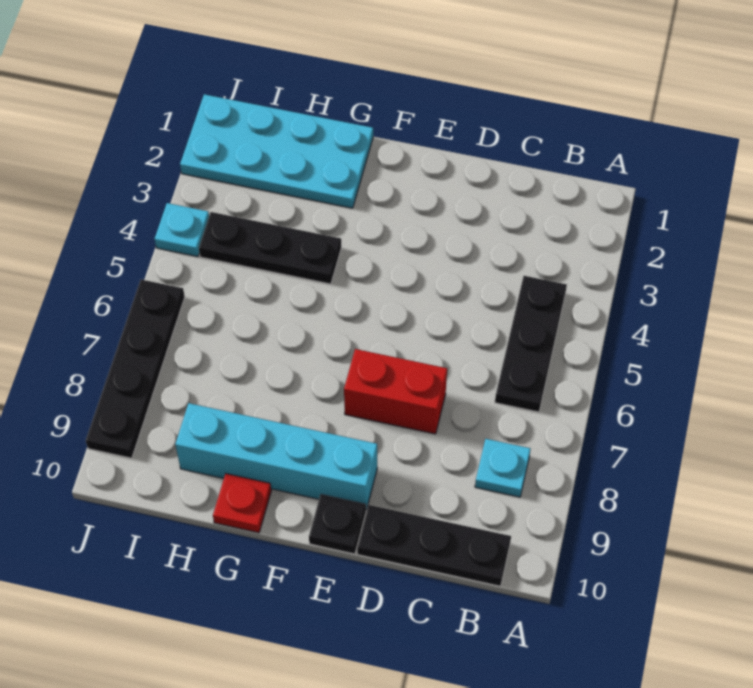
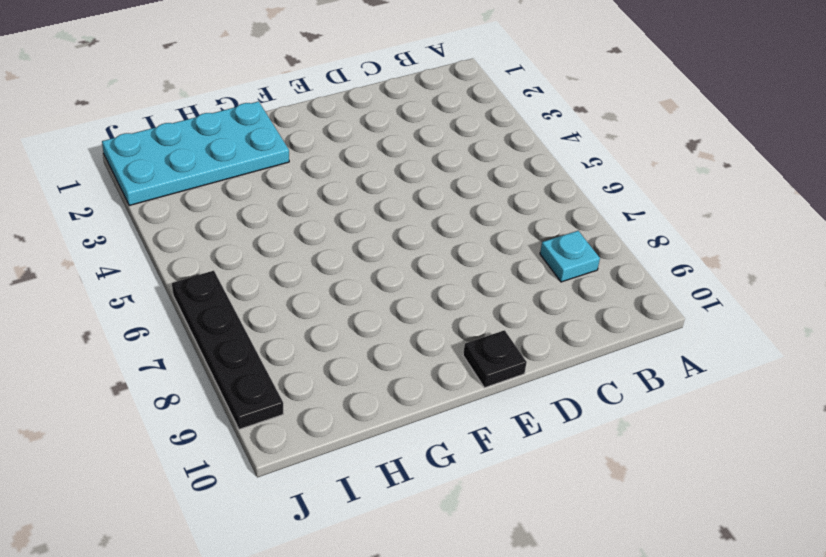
none -> black plate B4:B6 level 1
none -> black plate B10:D10 level 1

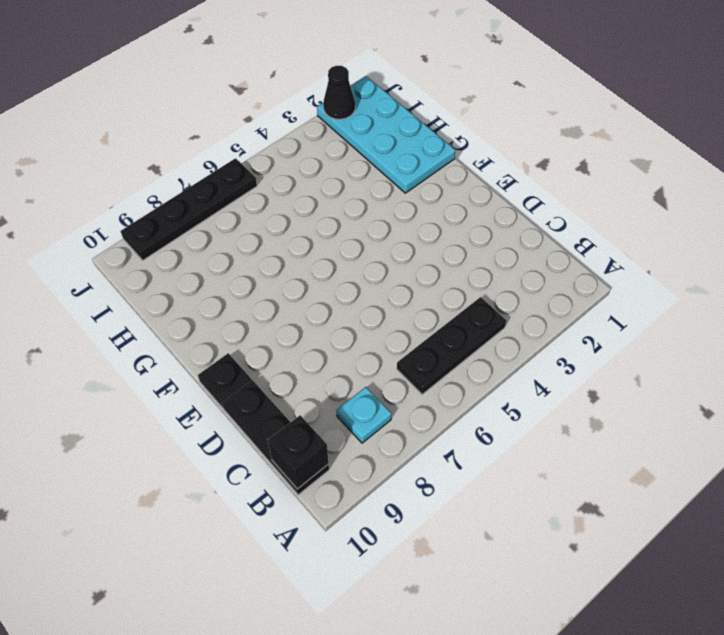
black brick B10 level 2 -> none
black cone J2 level 2 -> none
none -> red brick D7:E7 level 1
none -> cyan brick E9:H9 level 1

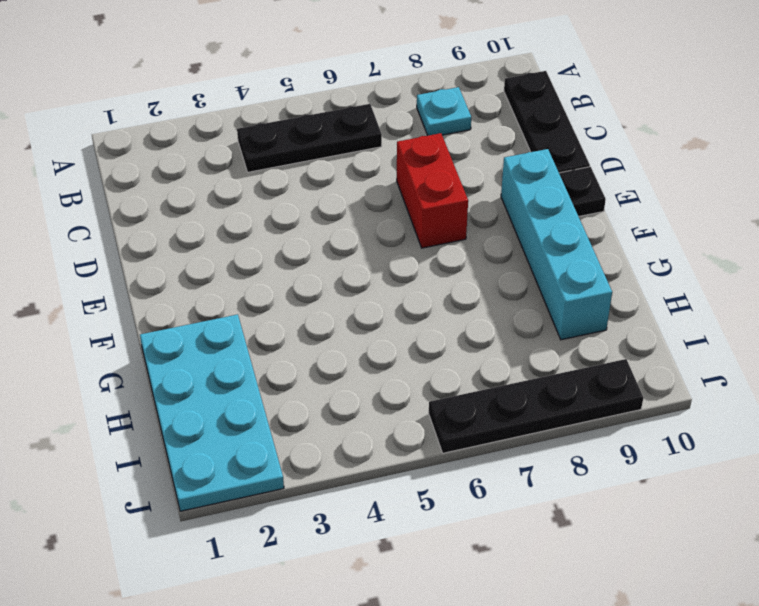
none -> black plate G4:I4 level 1
none -> red plate G10 level 1

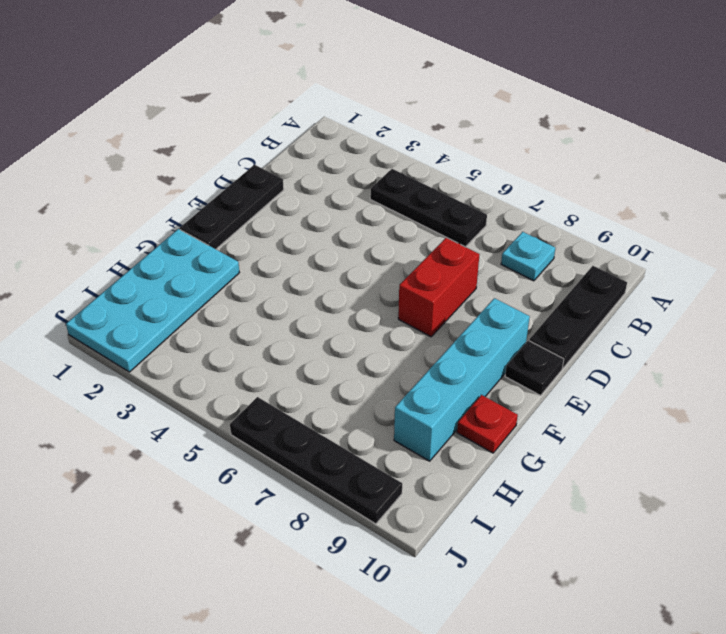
black plate D1:F1 level 1 -> black plate G4:I4 level 1
none -> cyan plate J4 level 1

